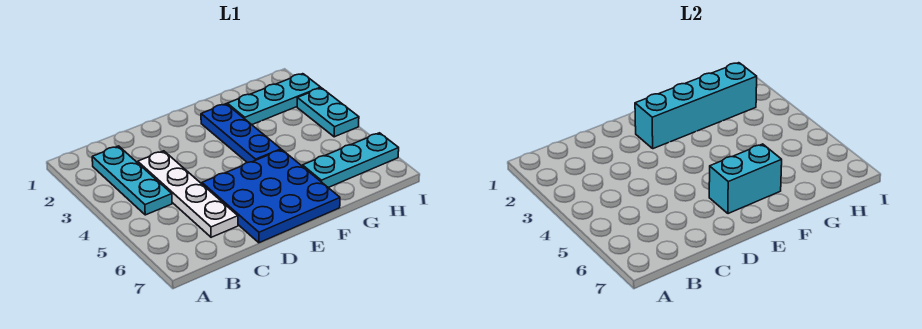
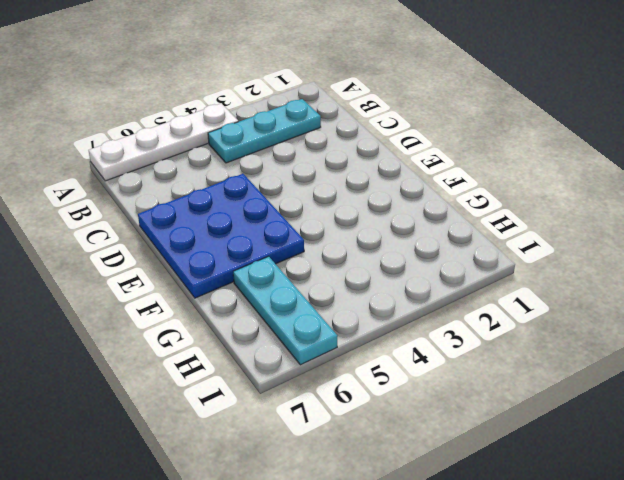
white plate A4:A7 level 1 -> white plate C3:C6 level 1
none -> blue plate F2:F4 level 1
none -> cyan plate G2:I2 level 1

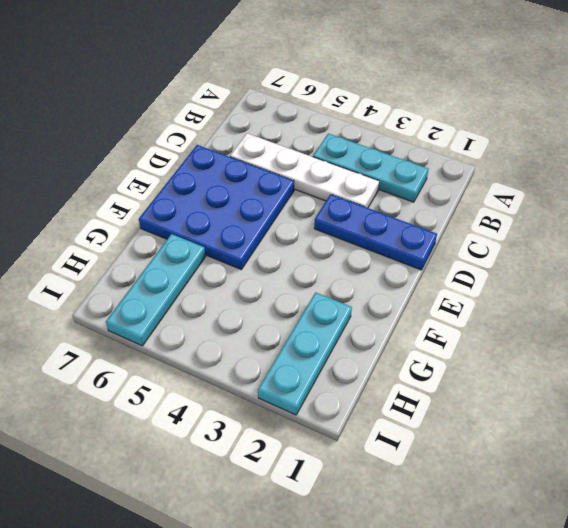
blue plate D1:D3 level 1 -> blue plate F2:F4 level 1
none -> cyan plate I3:I4 level 1
none -> cyan brick E2:H2 level 2

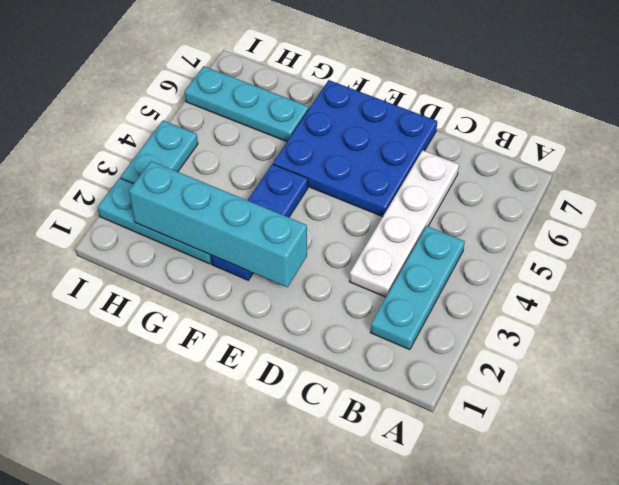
none -> cyan brick E6:F6 level 2

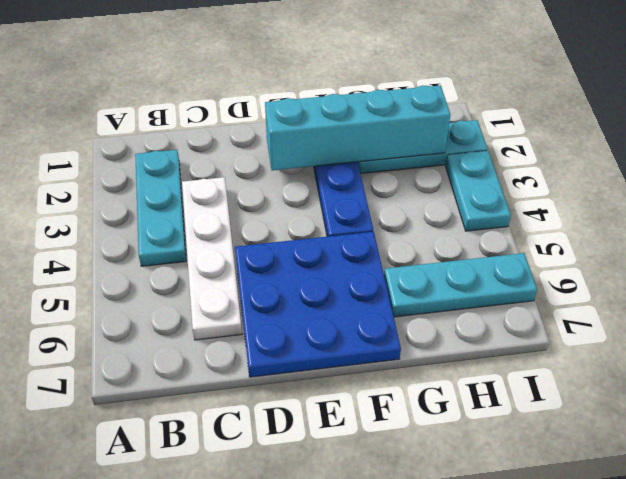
none -> cyan brick E6:F6 level 2

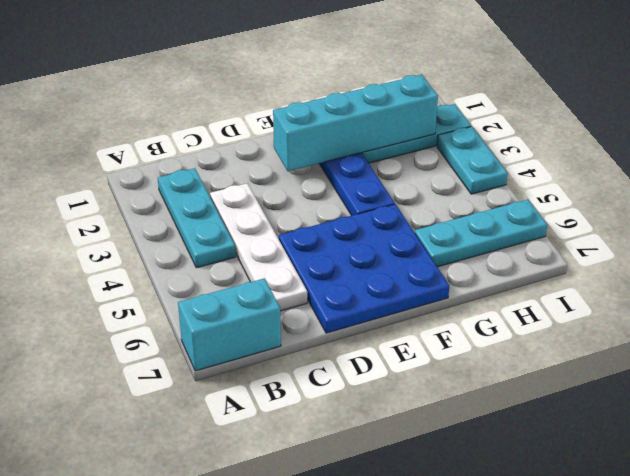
cyan brick A7:B7 level 1 -> cyan brick E6:F6 level 2

